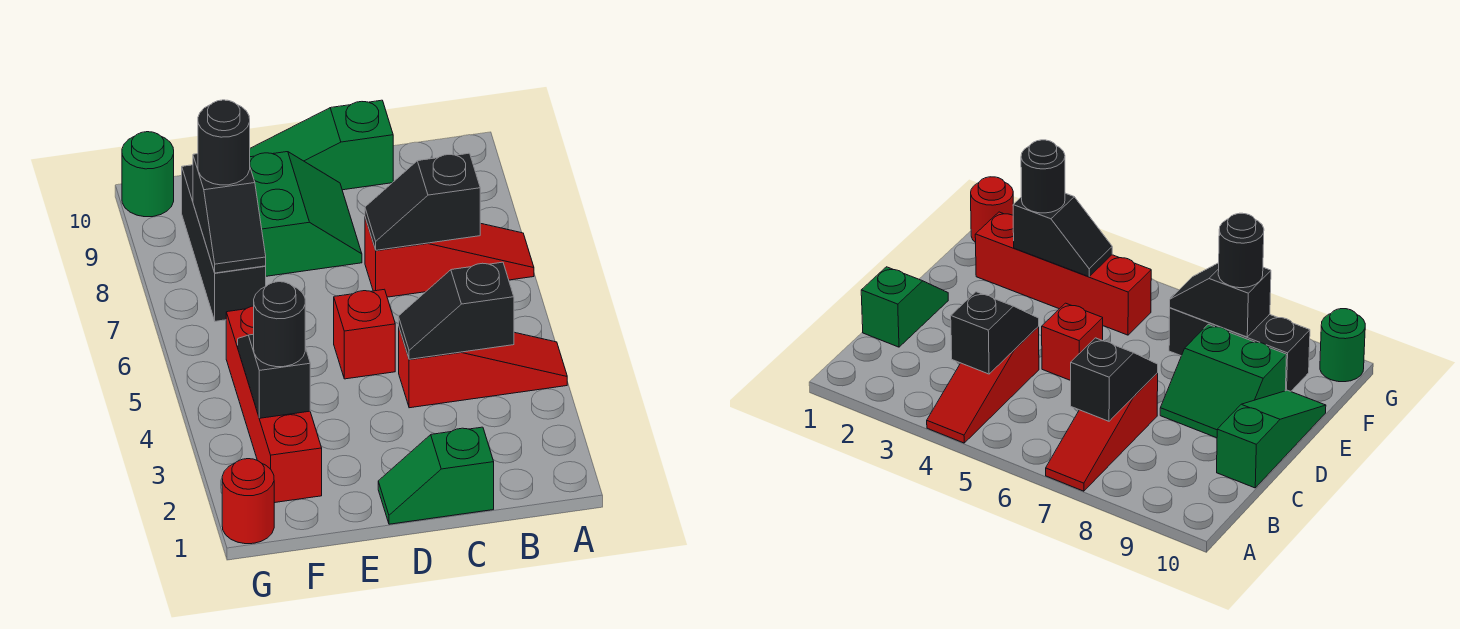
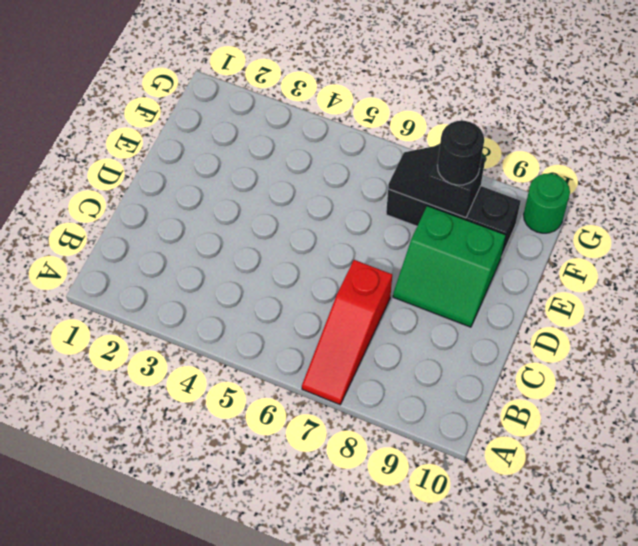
none -> red slope A4:C4 level 1 top C
none -> green slope C1:D1 level 1 top C
none -> green slope C10:E10 level 1 top C

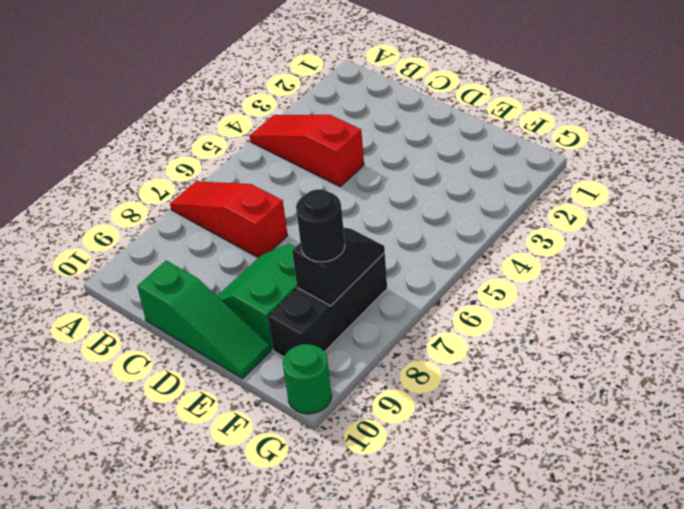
none -> green slope C1:D1 level 1 top C
none -> red brick D5 level 1
none -> red brick F2:F5 level 1

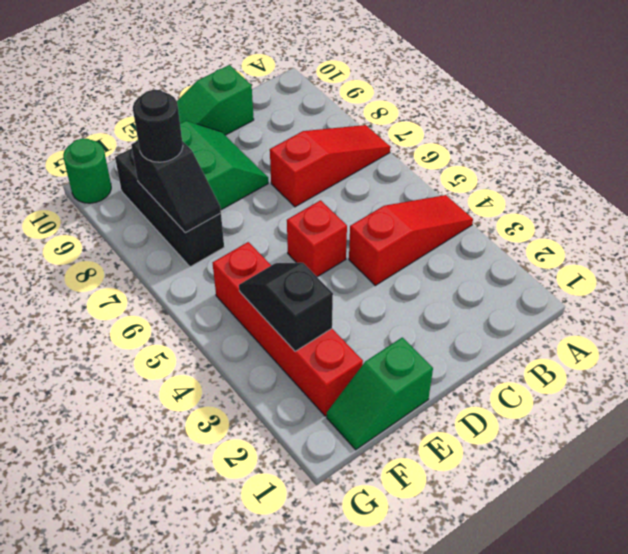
green slope E1:F1 level 1 top E -> green slope C1:D1 level 1 top C
none -> red round brick G1 level 1
none -> black slope B4:C4 level 2 top B
none -> black slope B7:C7 level 2 top B

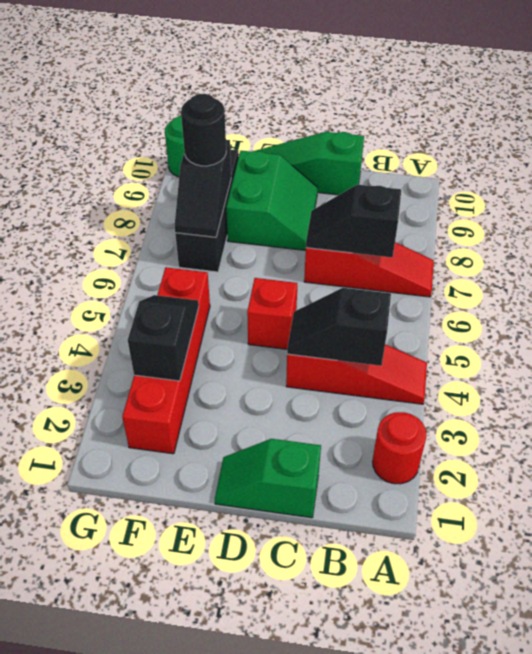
red round brick A2 level 1 -> red round brick G1 level 1
none -> black round brick F3 level 3

